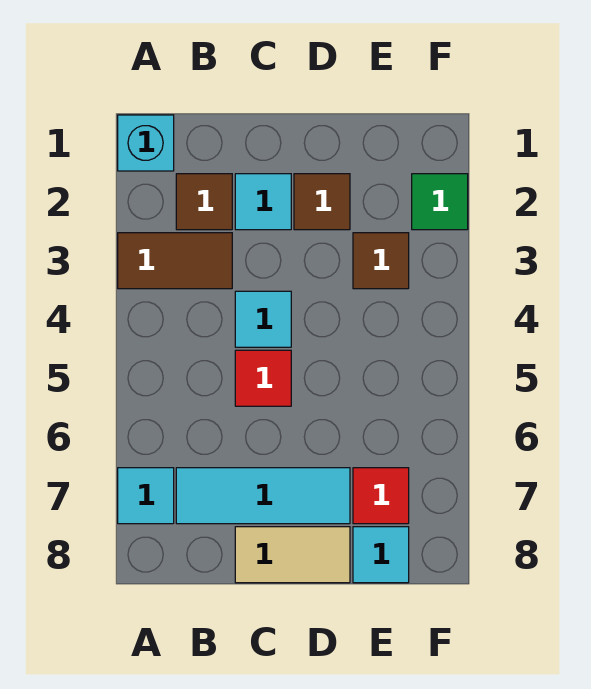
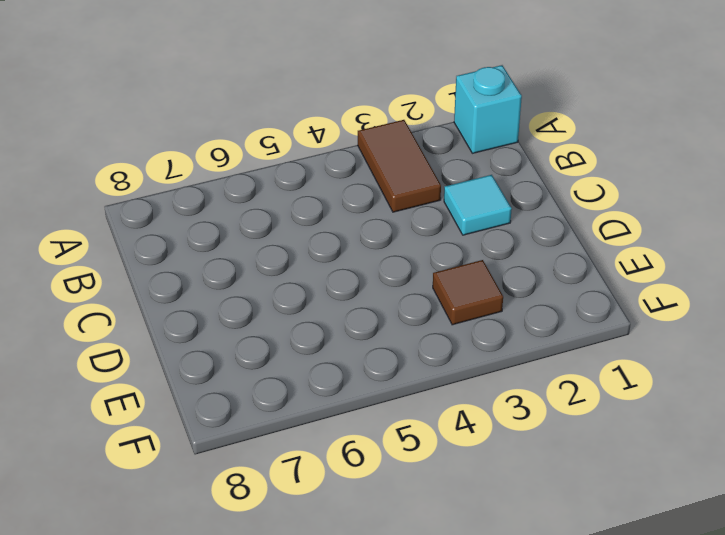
none -> cyan tile A7 level 1
none -> brown tile B2 level 1
none -> cyan tile B7:D7 level 1

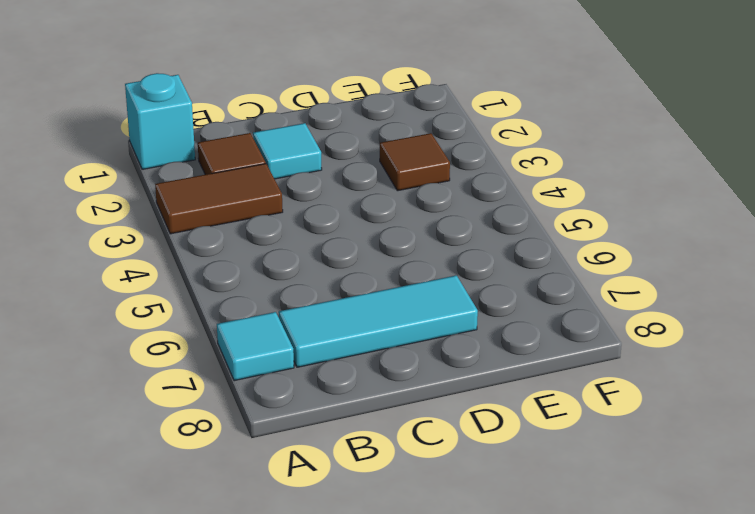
none -> cyan tile C4 level 1
none -> red tile C5 level 1
none -> tan tile C8:D8 level 1

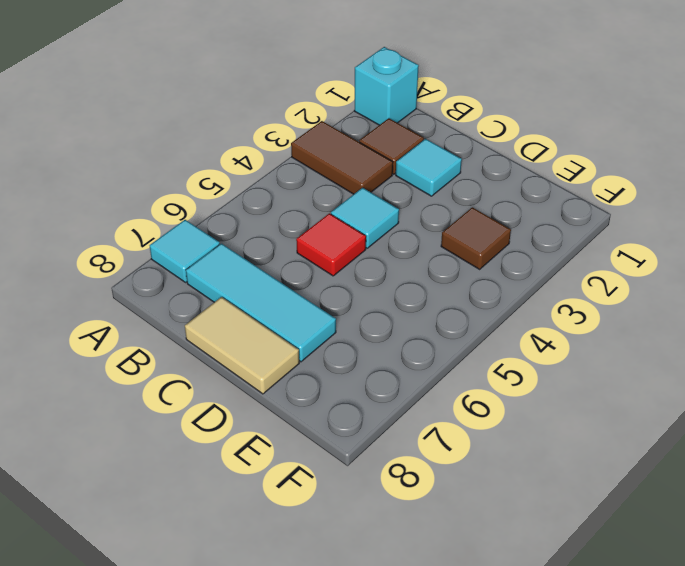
none -> brown tile D2 level 1
none -> red tile E7 level 1
none -> cyan tile E8 level 1

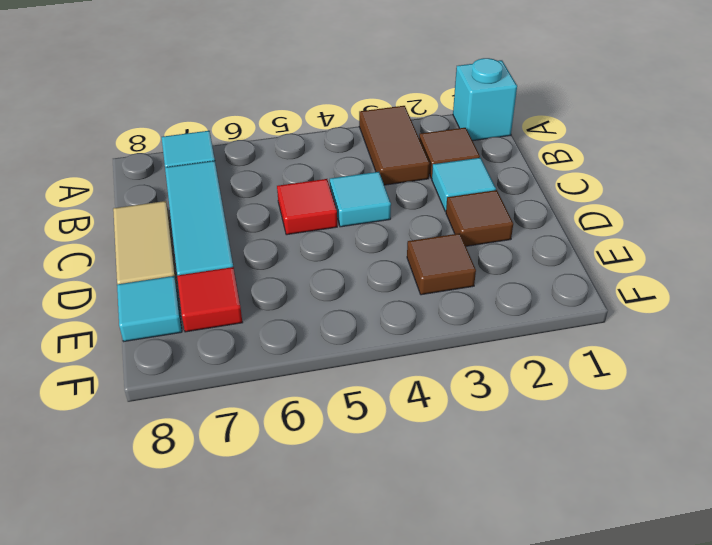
none -> green tile F2 level 1

